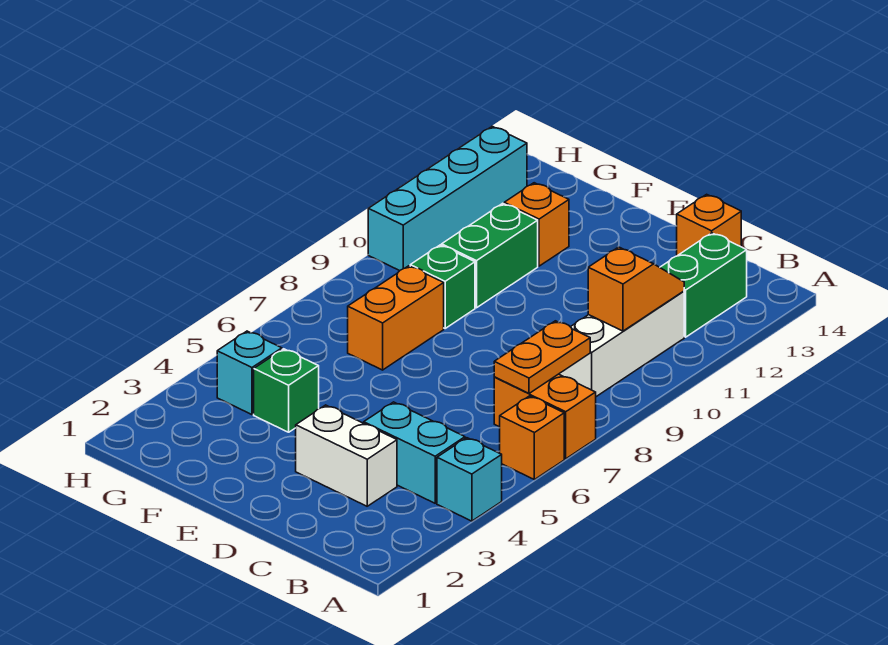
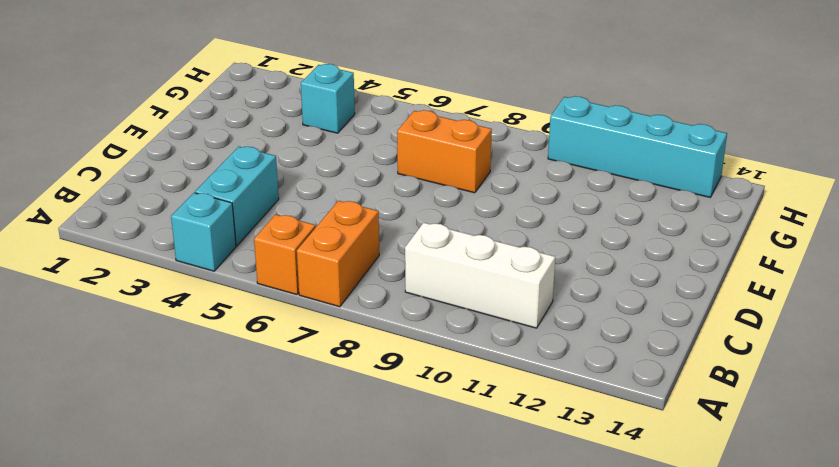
none -> green brick B12:B13 level 1
none -> white brick C3:D3 level 1
none -> orange brick C14 level 1

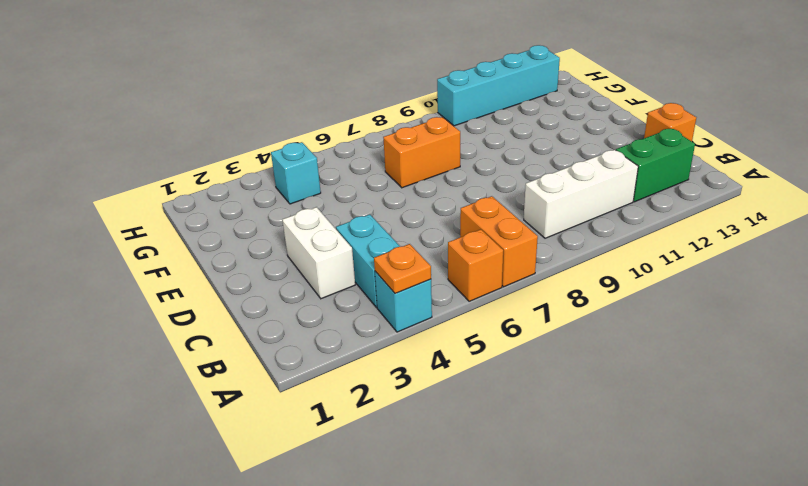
orange plate A4 level 2 -> none
none -> green brick F4 level 1
none -> green brick F9 level 1
none -> green brick F10:F11 level 1

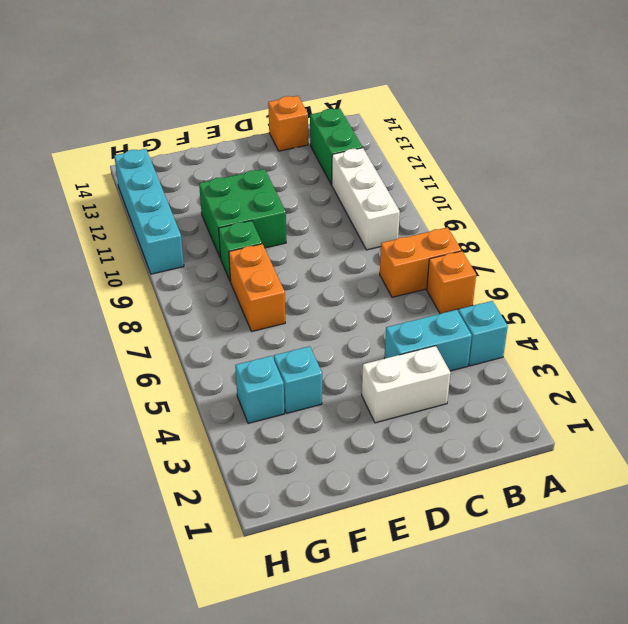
green brick E10:F11 level 1 -> green brick F10:F11 level 1
cyan brick F4 level 1 -> green brick F4 level 1
none -> orange brick F12 level 1
none -> orange plate B7:B8 level 2
none -> orange slope B10:B11 level 2 top 10

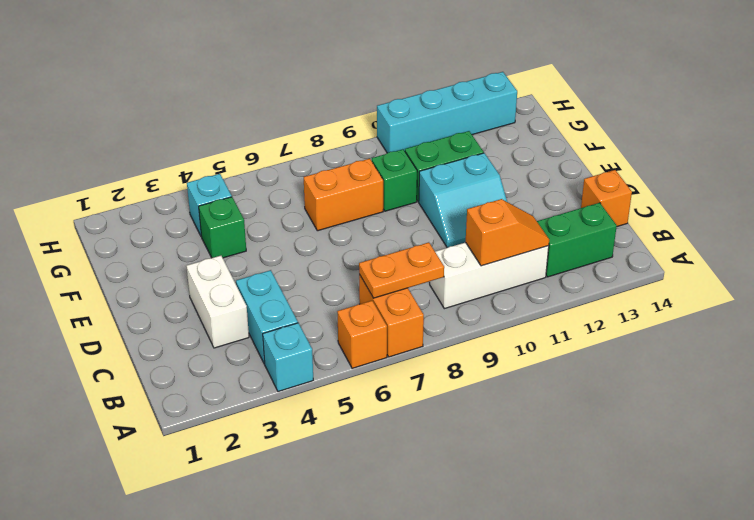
cyan slope D10:E11 level 1 top E -> none
none -> orange brick F12 level 1

